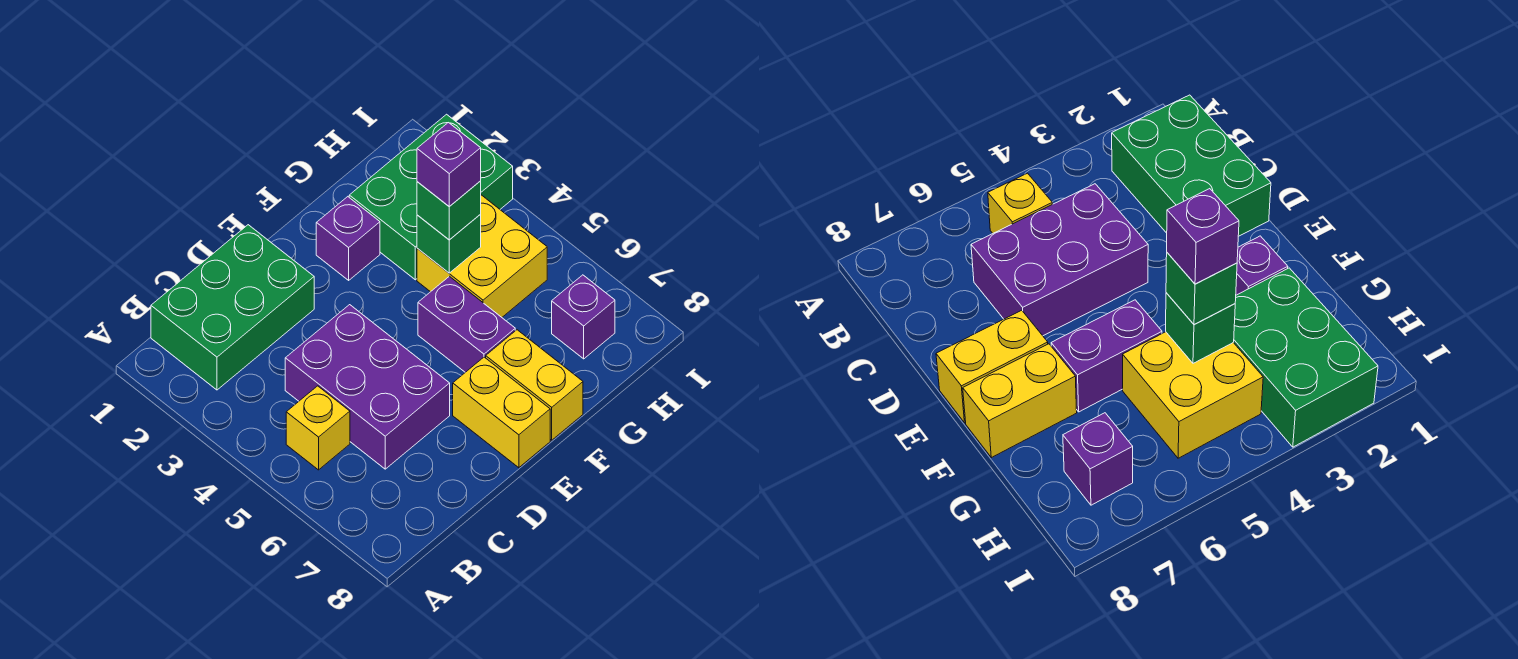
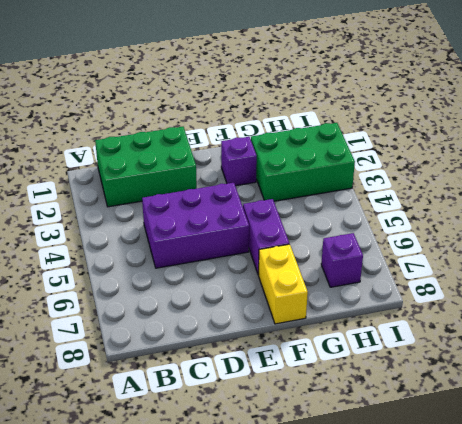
purple brick C4:E5 level 1 -> purple brick C4:D6 level 1
none -> yellow brick B5 level 1
none -> yellow brick E7:E8 level 1
none -> yellow brick G4:H5 level 1

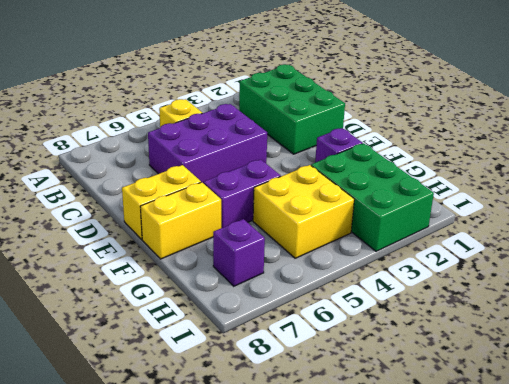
none -> green brick G4 level 2
none -> green brick G4 level 3
none -> purple brick G4 level 4

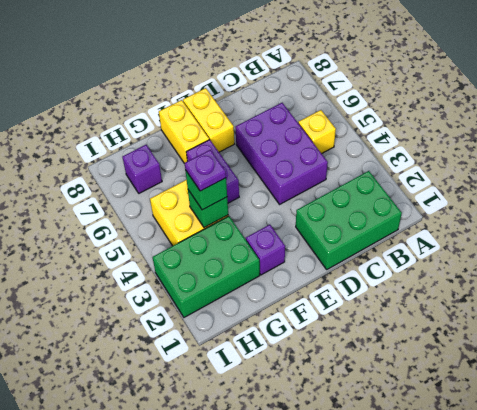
purple plate G4 level 4 -> purple brick G4 level 4

